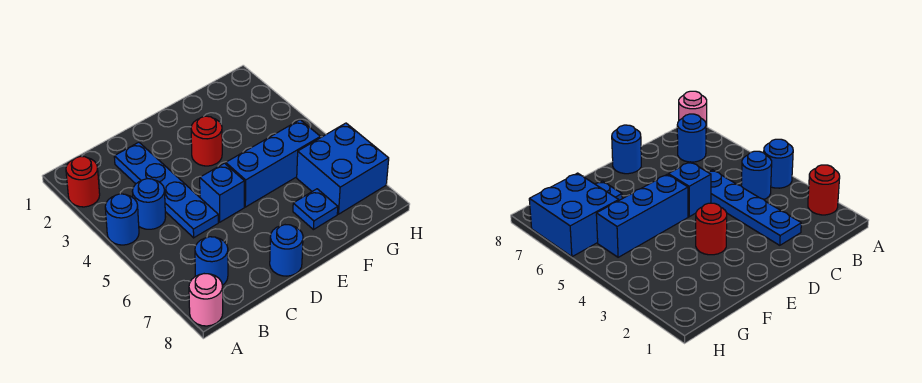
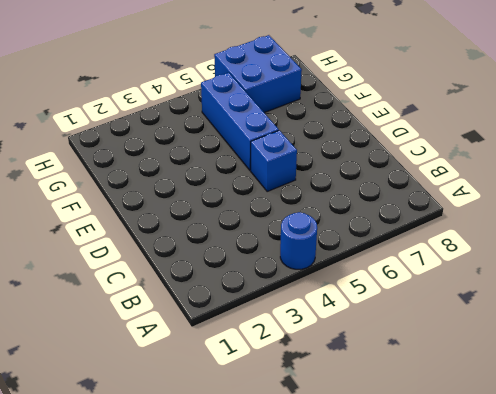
none -> red round brick A2 level 1
none -> pink round brick A8 level 1
none -> blue round brick B4 level 1

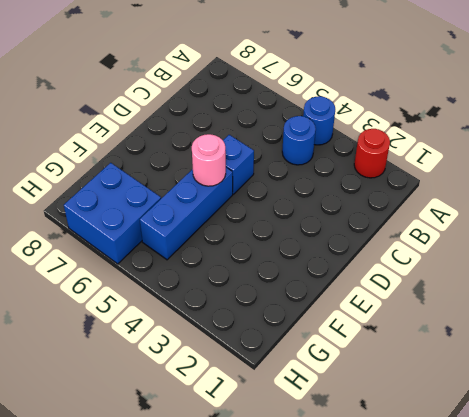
pink round brick E5 level 2 -> pink round brick A8 level 1
none -> blue round brick B7 level 1
none -> blue plate C2:C5 level 1
none -> blue round brick D8 level 1

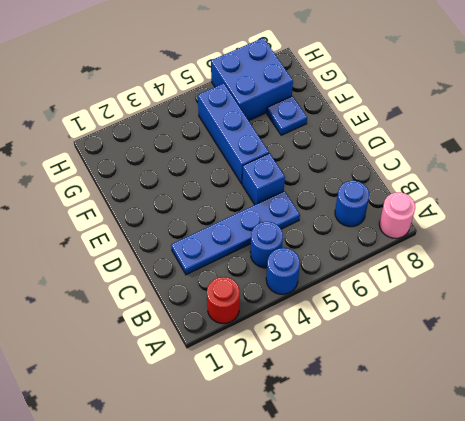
none -> blue round brick D8 level 1
none -> red round brick E3 level 1

